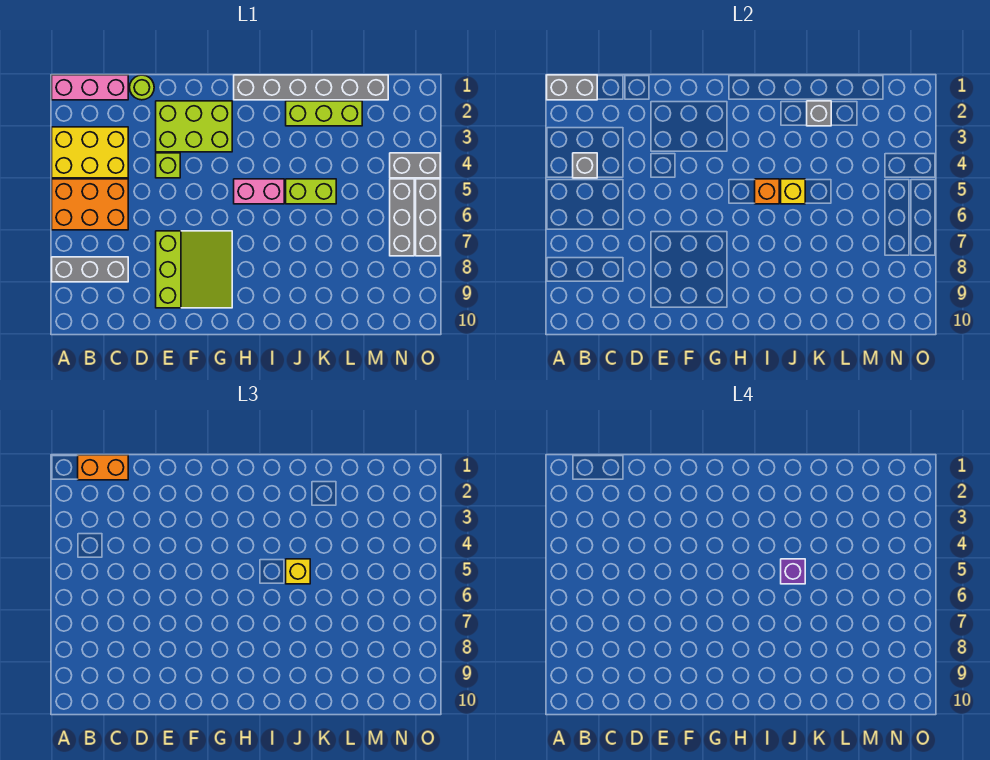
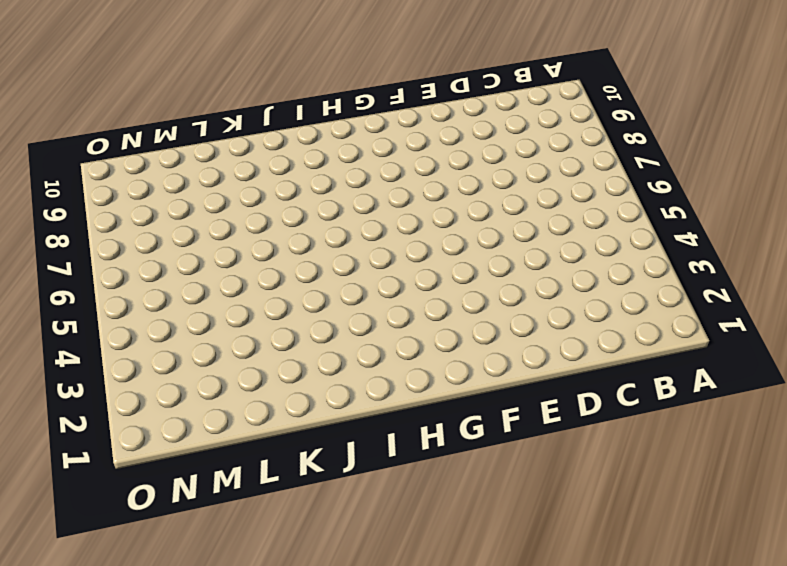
none -> pink brick A1:C1 level 1
none -> yellow brick A3:C4 level 1
none -> orange brick A5:C6 level 1

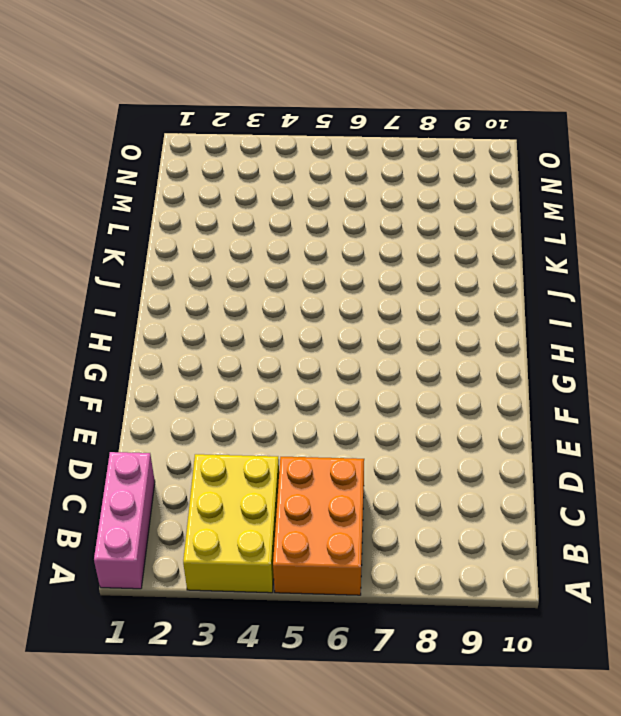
none -> grey brick A8:C8 level 1
none -> lime round brick D1 level 1
none -> lime brick E2:G3 level 1

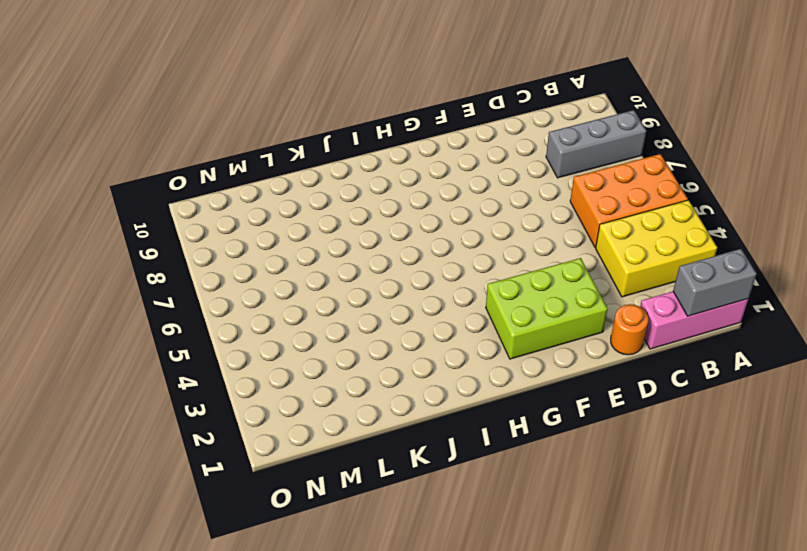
orange round brick D1 level 1 -> lime round brick D1 level 1
none -> lime brick E4 level 1
none -> lime slope E7:G9 level 1 top E
none -> grey brick H1:M1 level 1

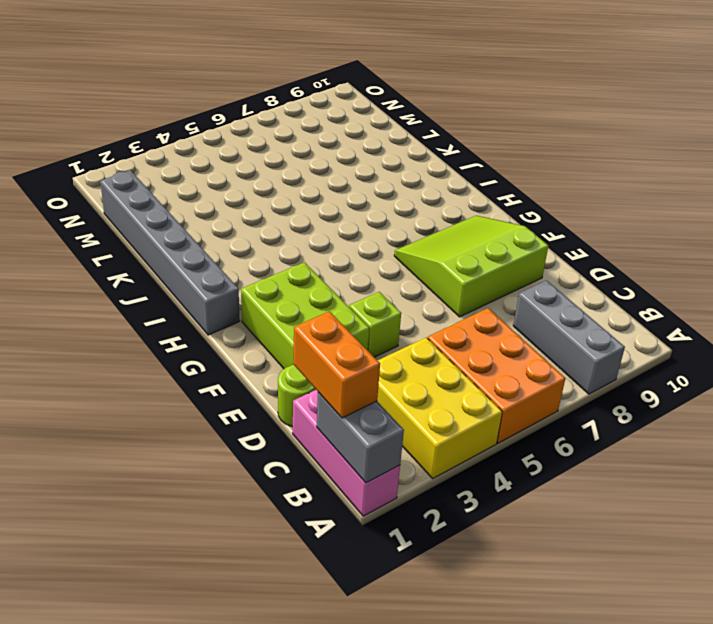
none -> pink brick H5:I5 level 1
none -> lime brick J2:L2 level 1
none -> lime brick J5:K5 level 1

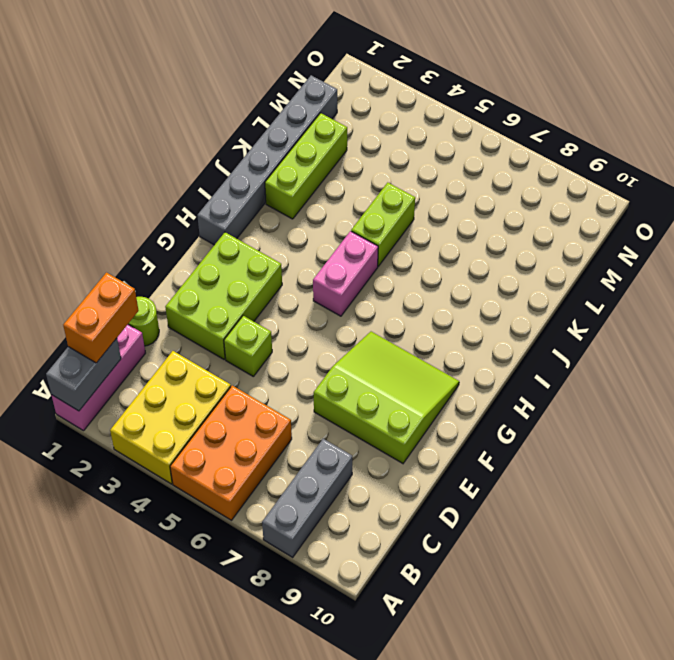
none -> grey brick N4:O4 level 1
none -> grey brick N5:N7 level 1
none -> grey brick O5:O7 level 1

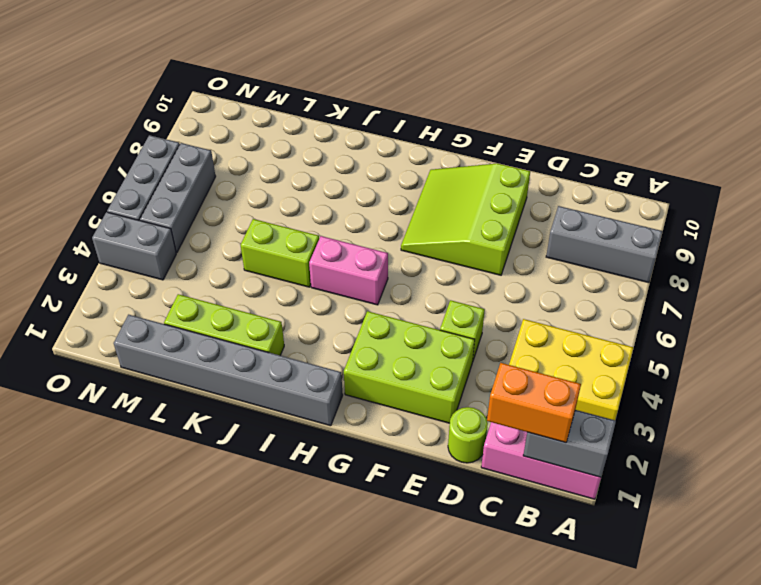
none -> orange brick A5:C6 level 1
none -> grey brick B4 level 2
none -> orange brick I5 level 2

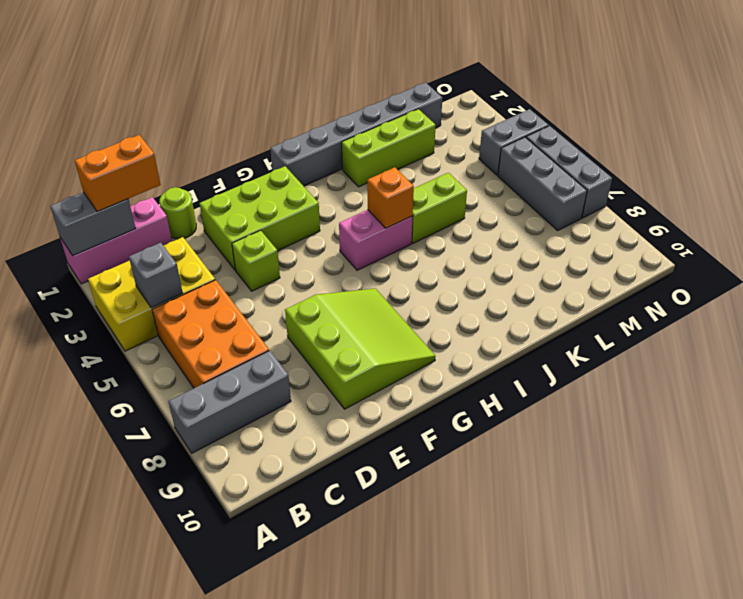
orange brick B5:C7 level 1 -> orange brick A5:C6 level 1
none -> yellow brick J5 level 2
none -> grey brick K2 level 2
none -> yellow brick J5 level 3

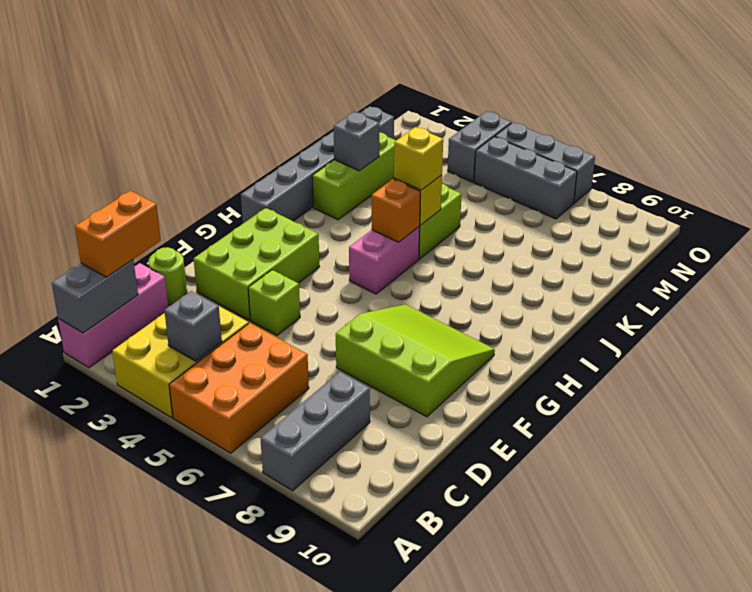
none -> purple brick J5 level 4

